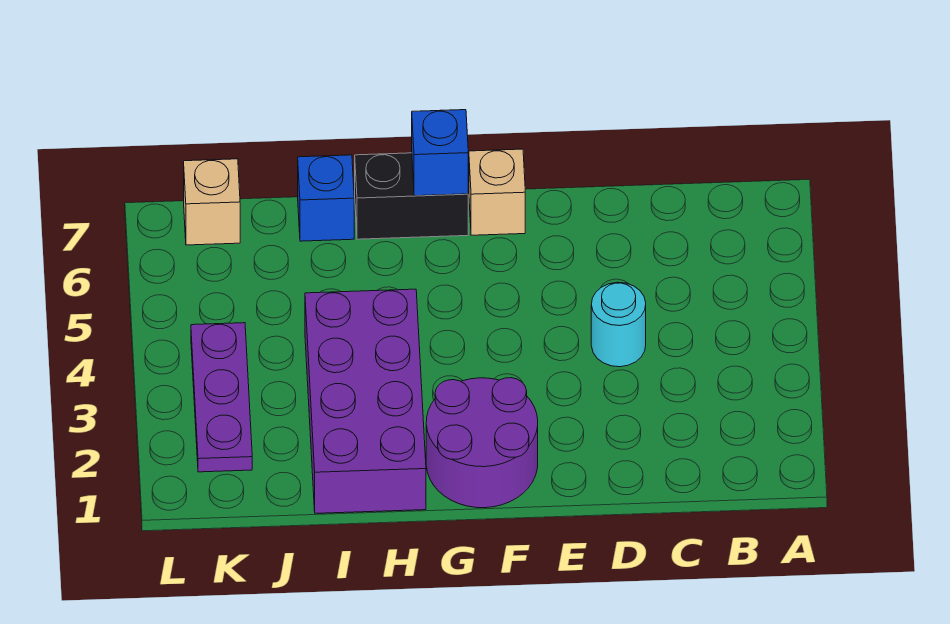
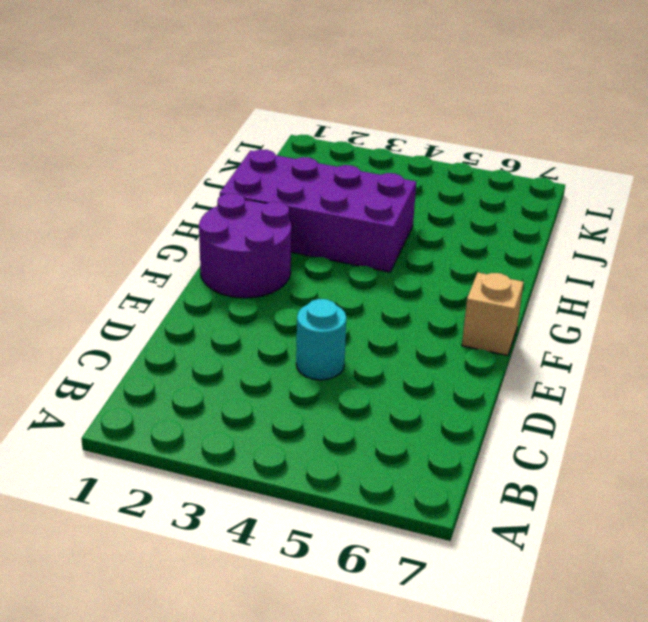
none -> black brick G7:H7 level 1
none -> blue brick I7 level 1

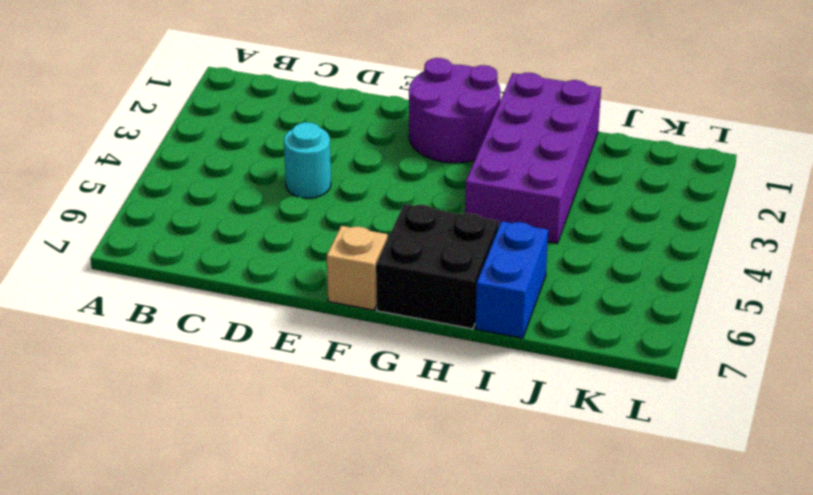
black brick G6:H7 level 1 -> black brick G7:H7 level 1
blue brick I6:I7 level 1 -> blue brick I7 level 1
none -> purple plate K2:K4 level 1
none -> tan brick K7 level 1

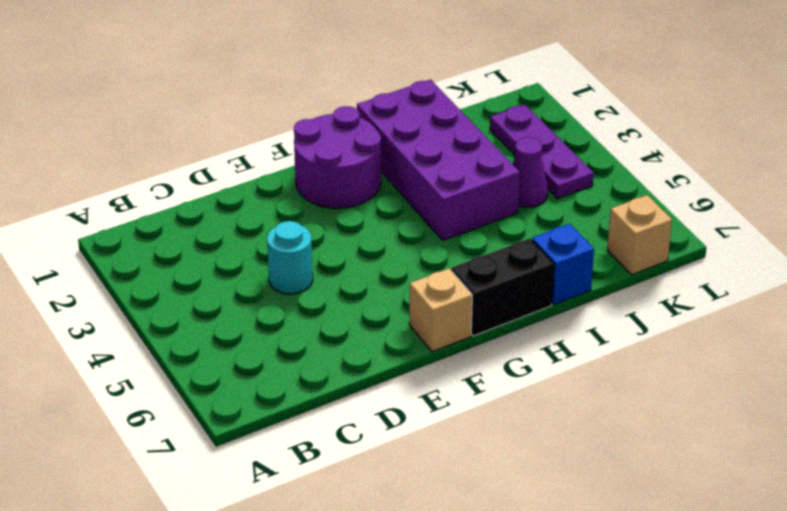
purple cone J4 level 1 -> none
none -> blue brick G7 level 2

